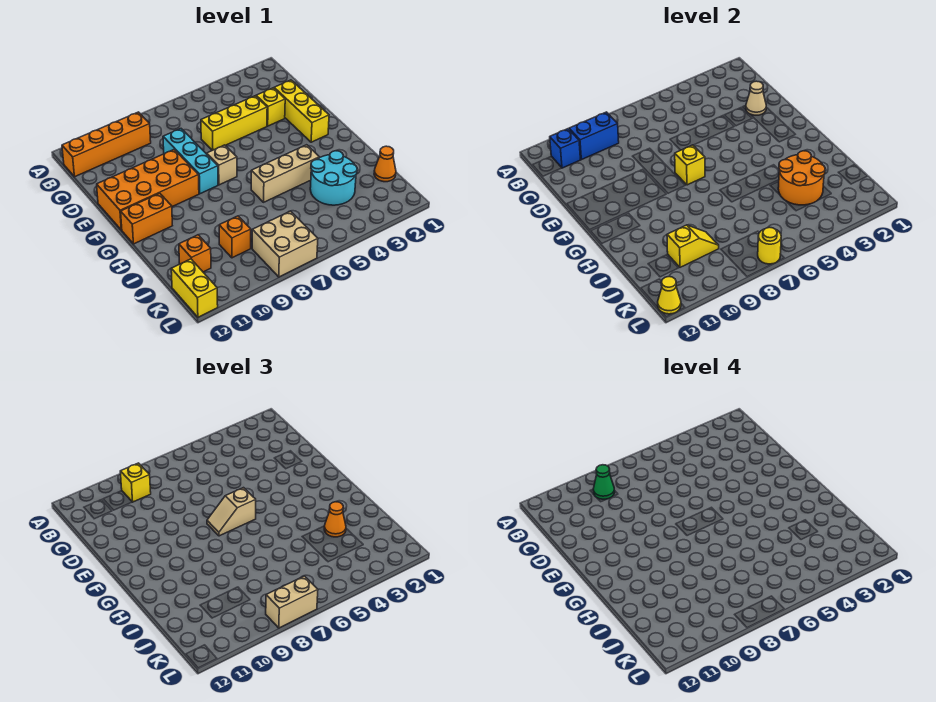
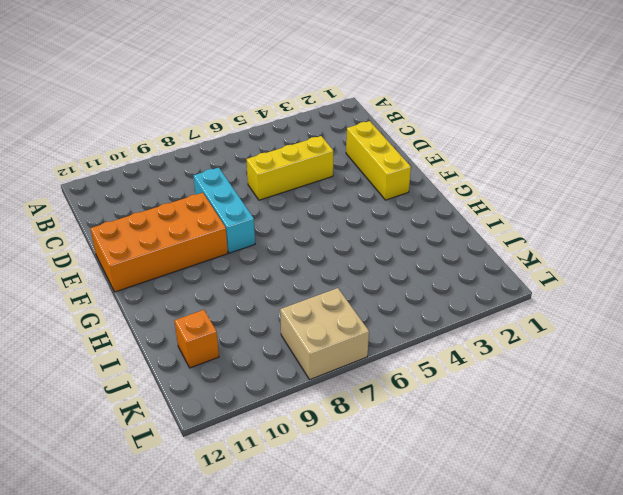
none -> orange brick B9:B12 level 1
none -> yellow brick D3 level 1
none -> tan brick F7 level 1

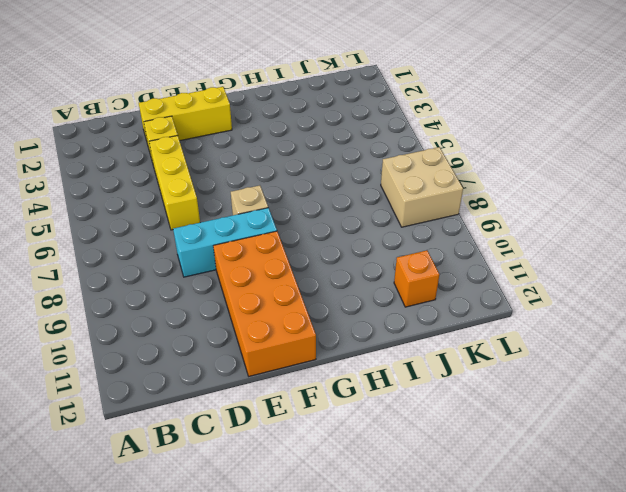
none -> orange brick B9:B12 level 1
none -> orange brick G11:G12 level 1
none -> tan brick H4:H6 level 1

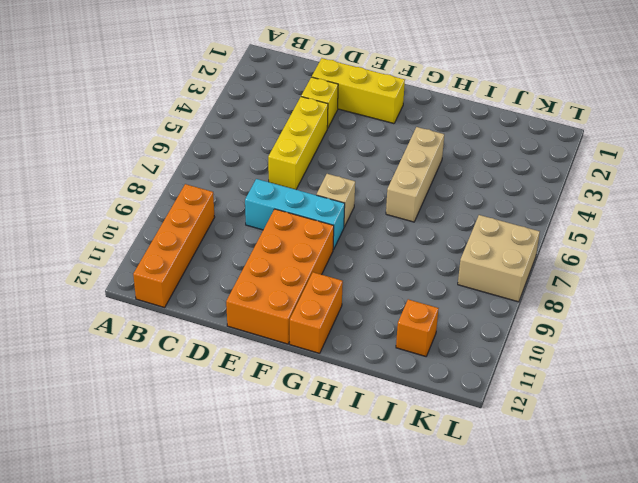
none -> cyan round brick I3:J4 level 1
none -> orange cone J1 level 1
none -> orange brick J9 level 1

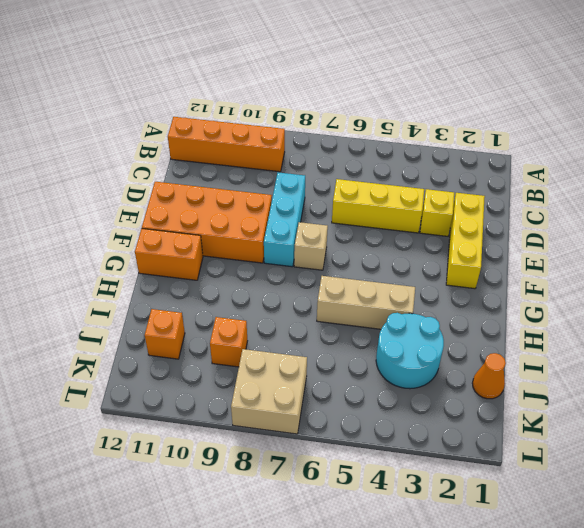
none -> yellow brick K12:L12 level 1
none -> blue brick B9:B10 level 2
none -> blue brick B11 level 2

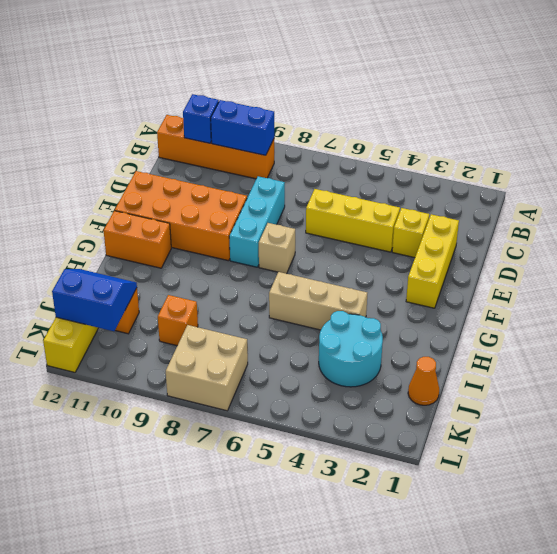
blue slope J11:K12 level 2 top K -> none
none -> tan cone D2 level 2
none -> yellow brick F7 level 2
none -> orange round brick I3:J4 level 2

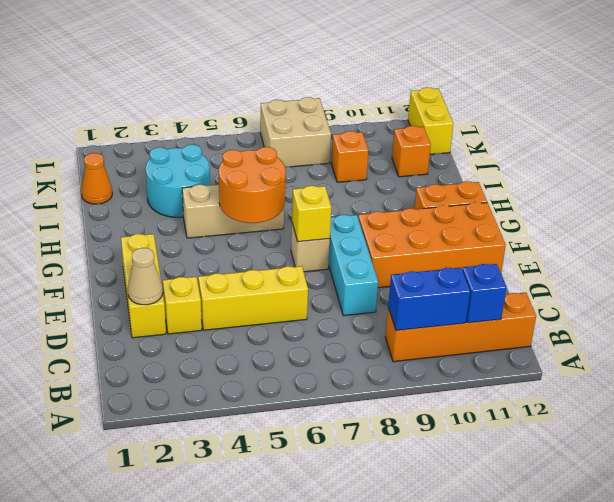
orange round brick G5:H6 level 2 -> orange round brick I3:J4 level 2
none -> yellow slope J9:J10 level 2 top 10
none -> yellow round brick L7 level 2
none -> yellow cone L12 level 2

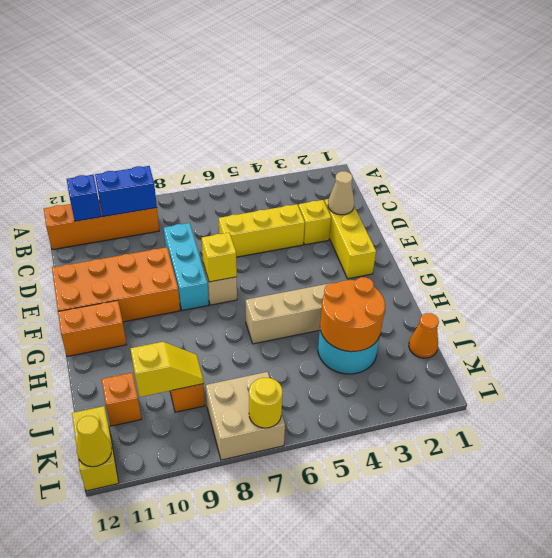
none -> yellow brick B9 level 3
none -> tan slope F6:F7 level 3 top 6
none -> orange cone I3 level 3

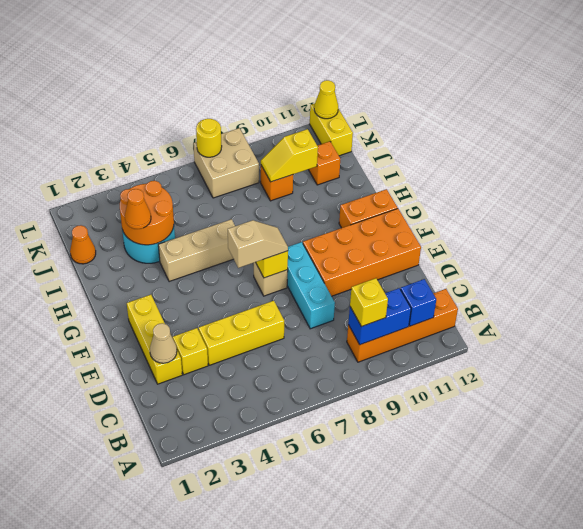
none -> tan brick L7:L8 level 3
none -> green cone B9 level 4

